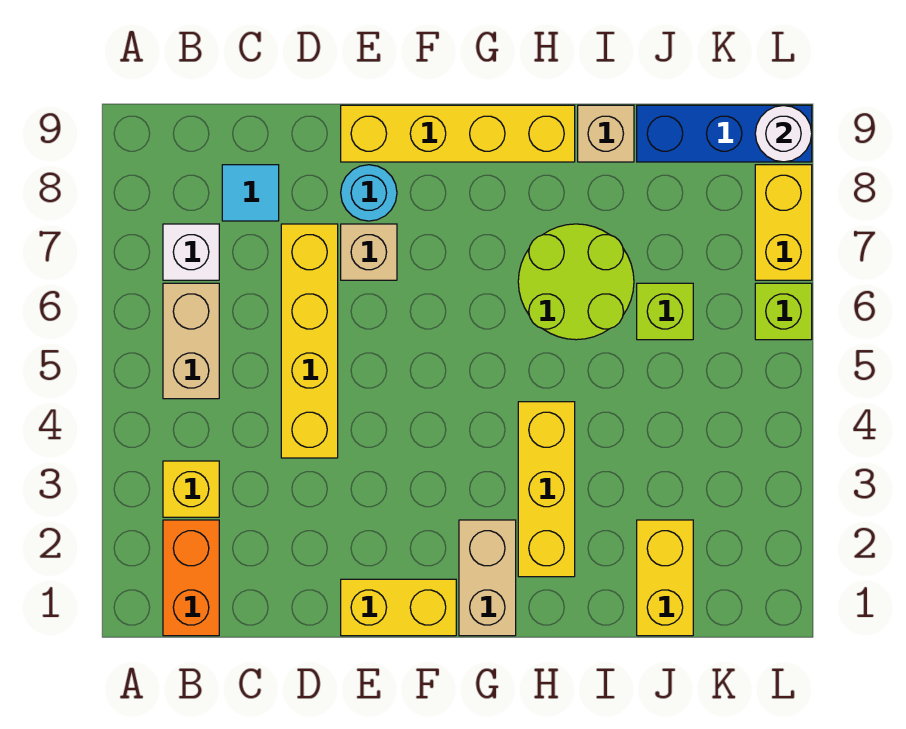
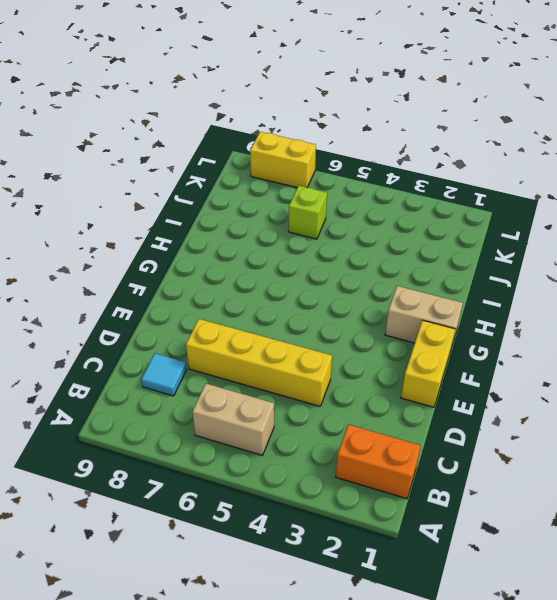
none -> yellow brick B3 level 1
none -> white brick B7 level 1
none -> tan brick E7 level 1

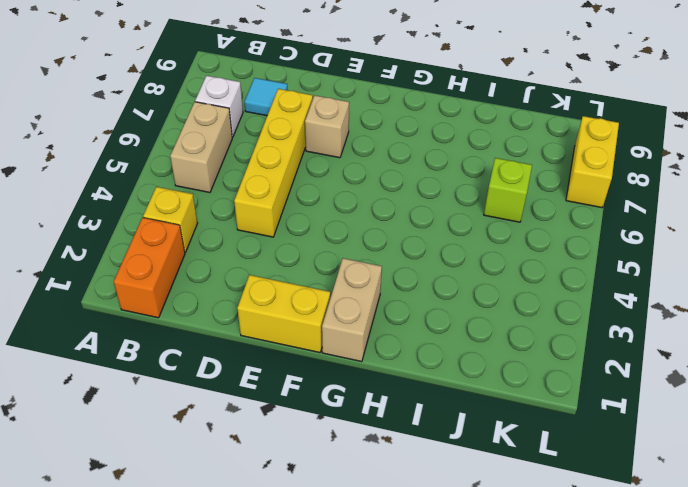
none -> cyan round brick E8 level 1
none -> yellow brick E9:H9 level 1
none -> yellow brick H2:H4 level 1

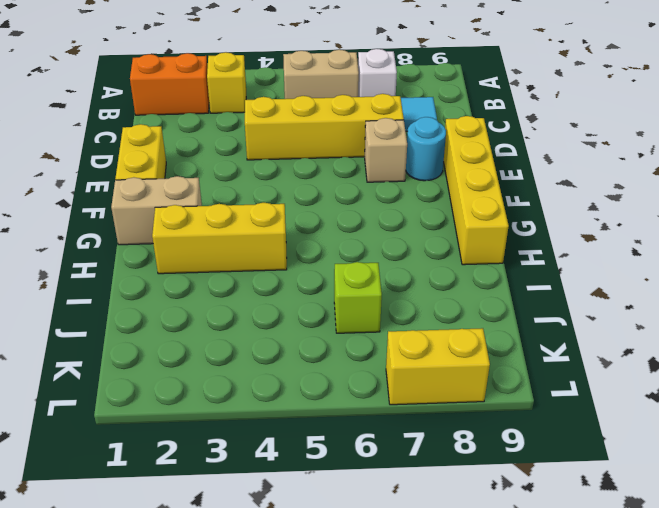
none -> lime round brick H6:I7 level 1
none -> tan brick I9 level 1
none -> yellow brick J1:J2 level 1

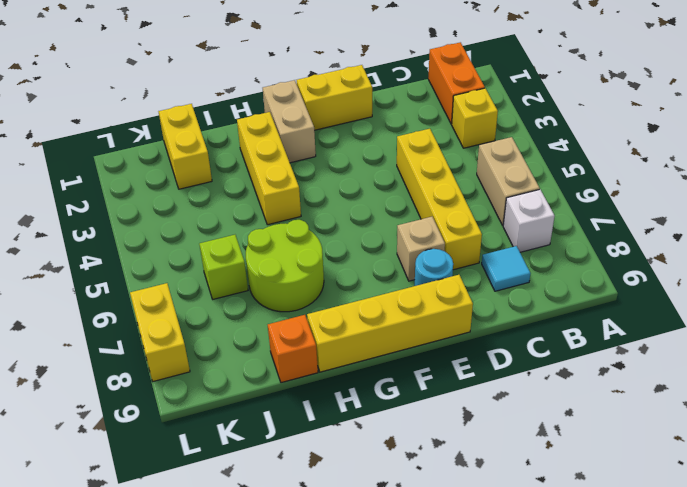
orange brick I9 level 1 -> tan brick I9 level 1
none -> blue brick J9:L9 level 1
none -> lime brick L6 level 1
none -> white round brick L9 level 2

